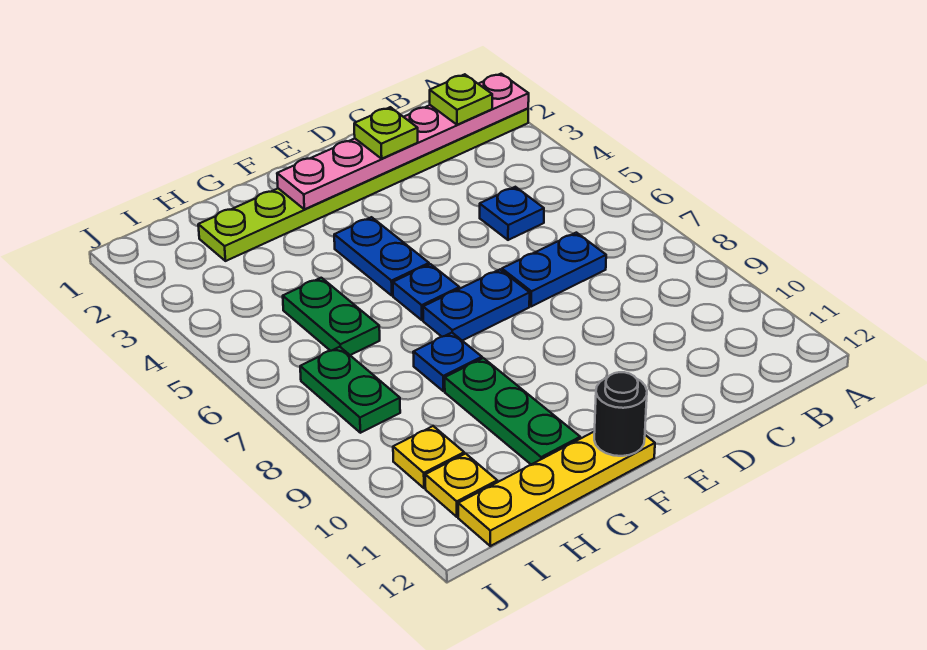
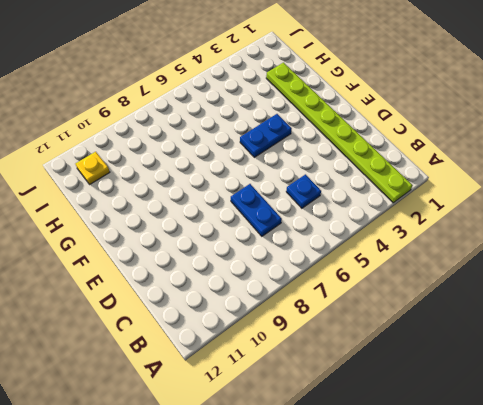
none -> blue plate E7:F7 level 1
none -> blue plate F6 level 1
none -> yellow plate F12:I12 level 1

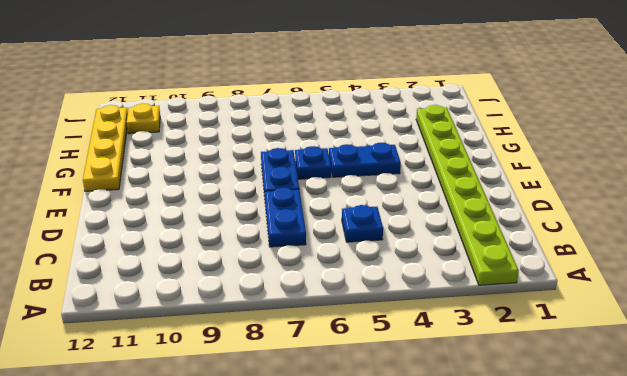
none -> blue plate G8 level 1
none -> green plate G9:G11 level 1
none -> green plate H5:H6 level 1

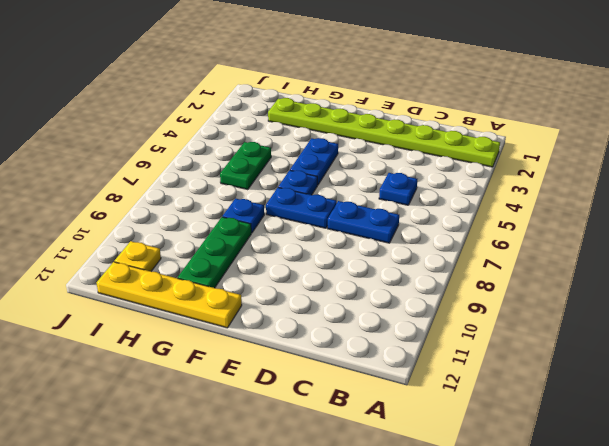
none -> green plate I7:I8 level 1
none -> yellow plate I10 level 1
none -> pink plate A2:F2 level 2

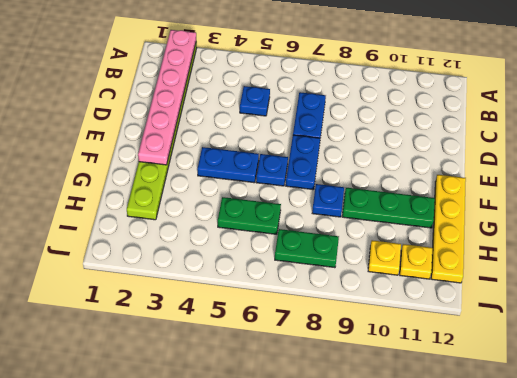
none -> black round brick F12 level 2
none -> lime plate B2 level 3
none -> lime plate D2 level 3

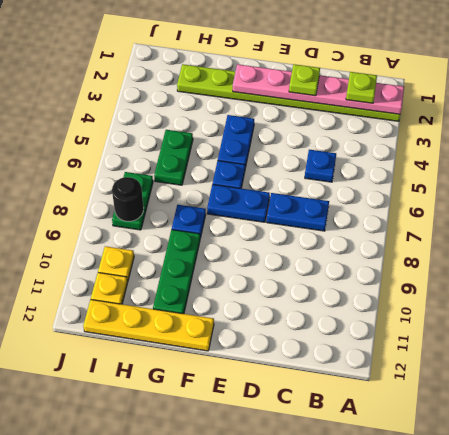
black round brick I8 level 2 -> black round brick F12 level 2

